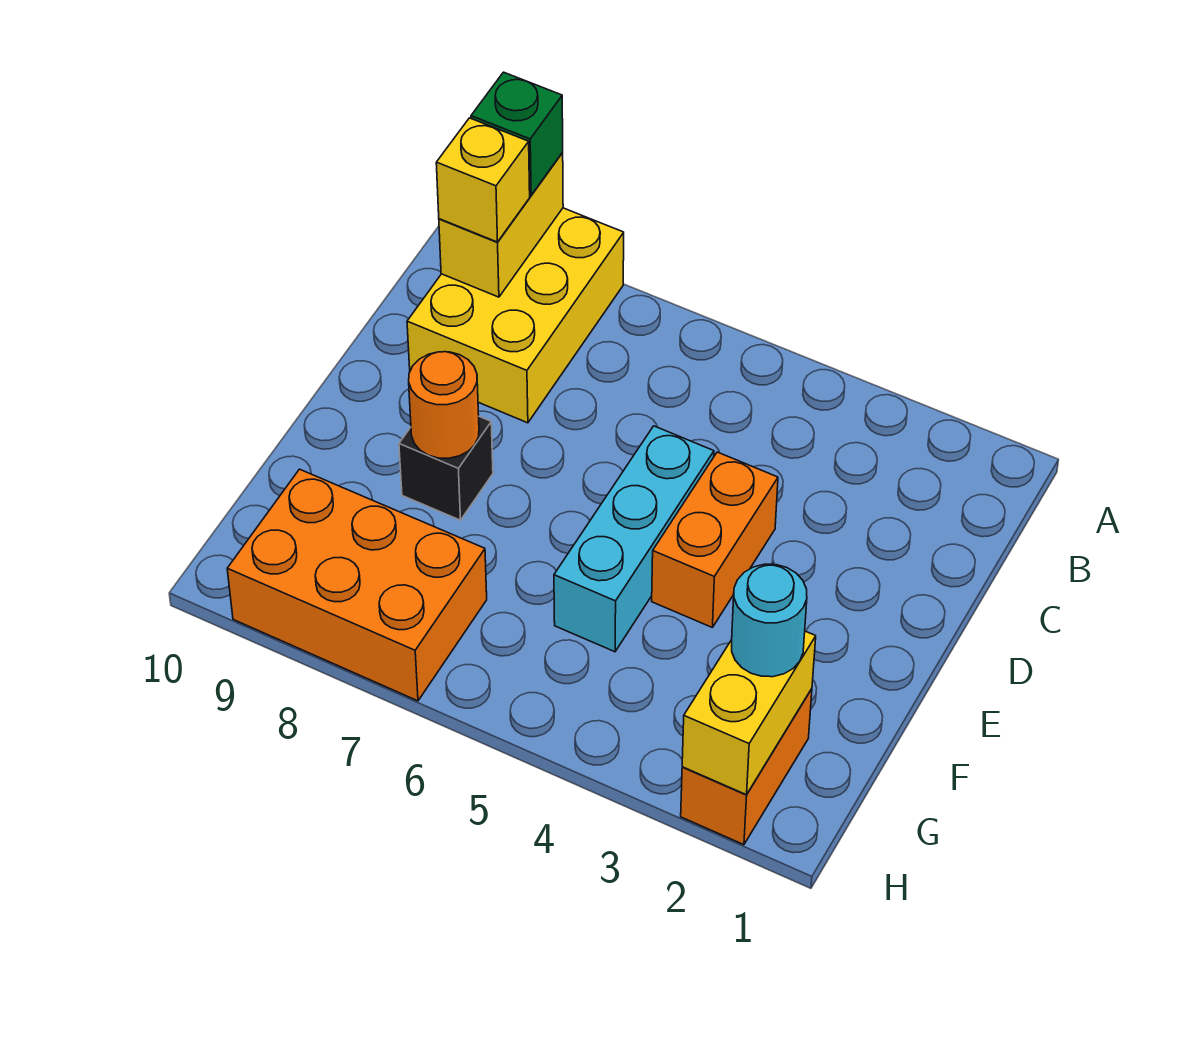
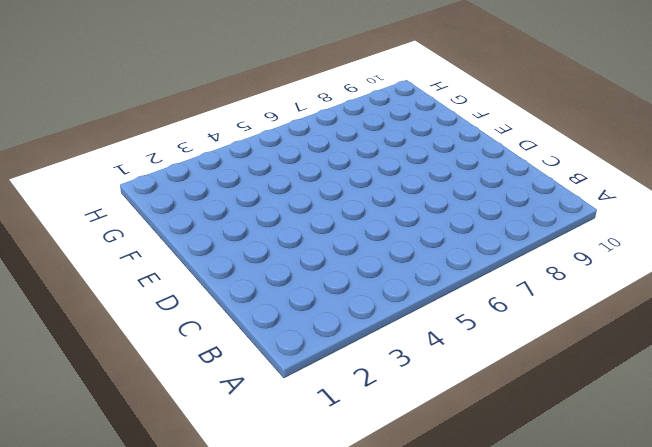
none -> yellow brick A8:C9 level 1
none -> orange brick D4:E4 level 1
none -> cyan brick D5:F5 level 1

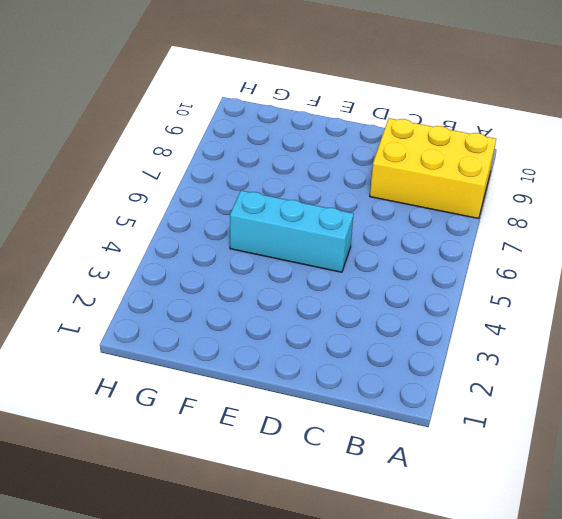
none -> orange brick D4:E4 level 1
none -> black brick E8 level 1
none -> orange brick G2:H2 level 1

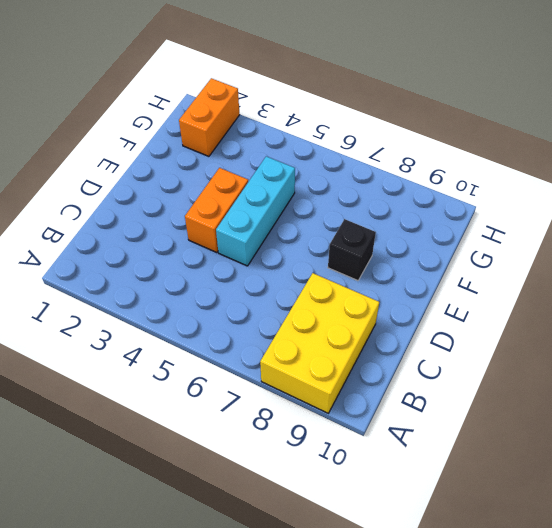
none -> orange brick G7:H9 level 1
none -> yellow brick A9:B9 level 2
none -> orange round brick E8 level 2

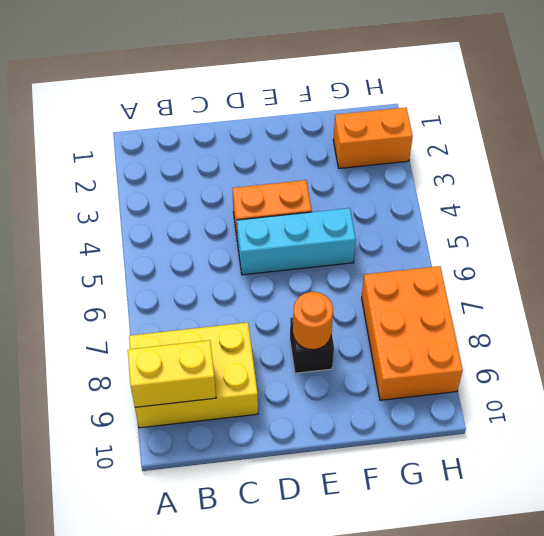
none -> yellow brick G2:H2 level 2
none -> green brick A9 level 3
none -> yellow brick B9 level 3

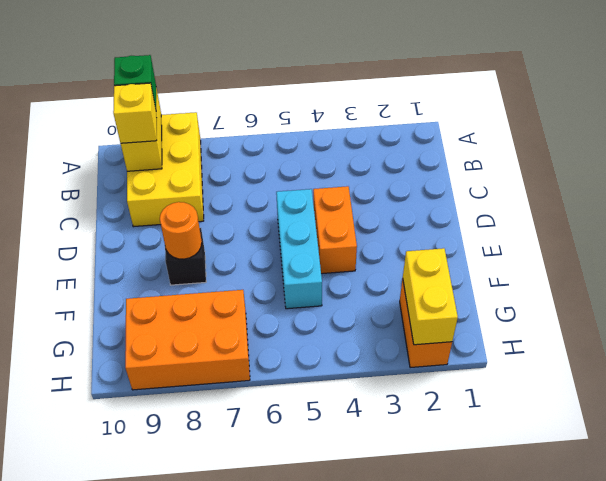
none -> cyan round brick G2 level 3

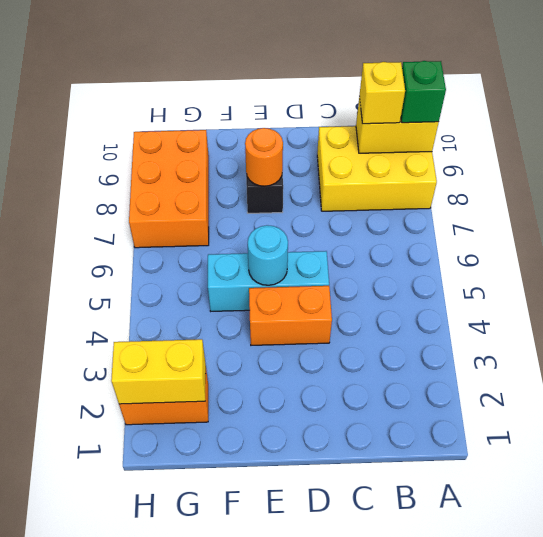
cyan round brick E5 level 2 -> cyan round brick G2 level 3

